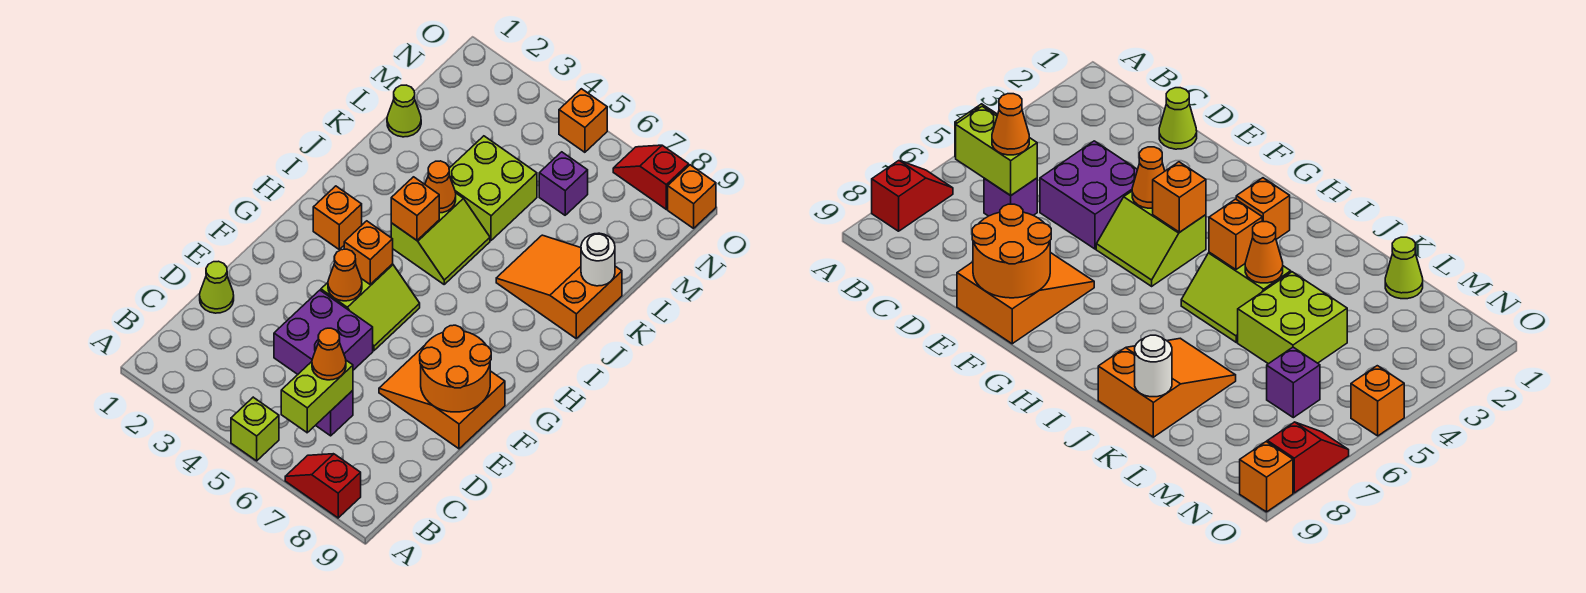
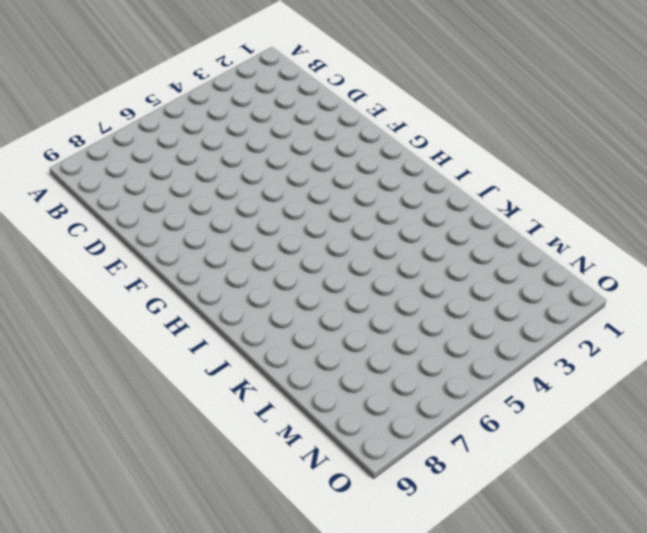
none -> lime brick A5 level 1
none -> red slope A7:A8 level 1 top 8
none -> purple brick C6 level 1

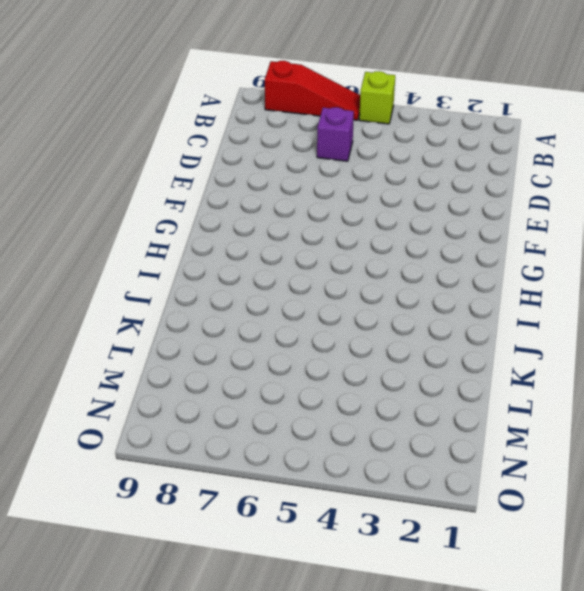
red slope A6:A8 level 1 top 8 -> red slope A7:A8 level 1 top 8
none -> lime cone D1 level 1
none -> purple brick D4:E5 level 1
none -> orange slope E7:F9 level 1 top 9

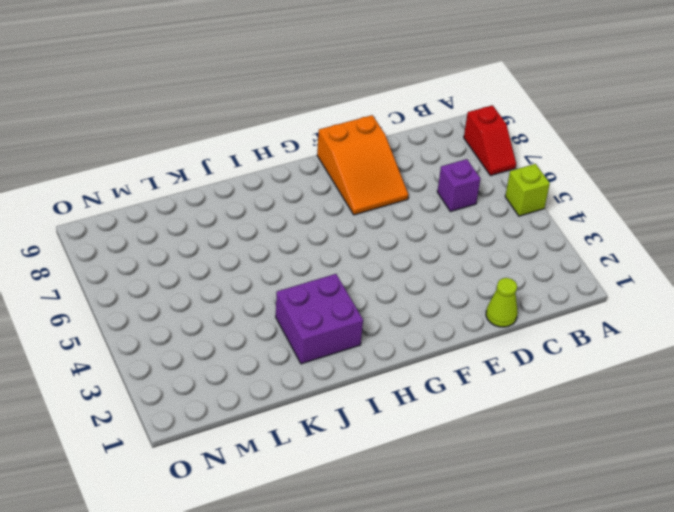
purple brick I2:J3 level 1 -> purple brick D4:E5 level 1
none -> lime slope F4:G5 level 1 top 4
none -> orange brick H2 level 1
none -> lime slope I4:J5 level 1 top 4

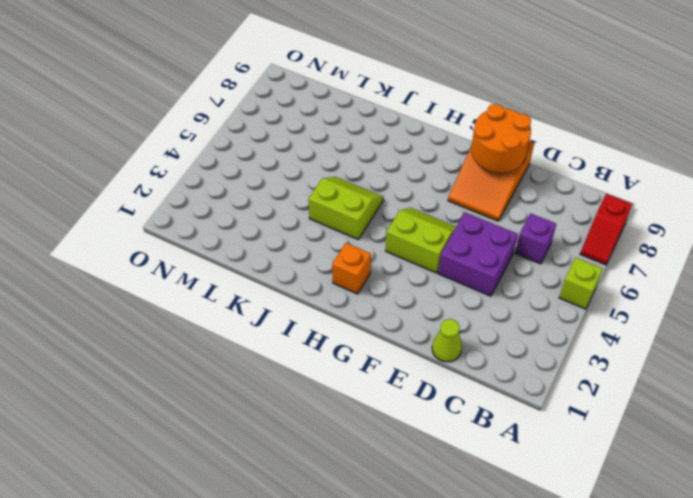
none -> orange slope J7:K9 level 1 top 9
none -> lime brick K4:L5 level 1
none -> lime cone L1 level 1

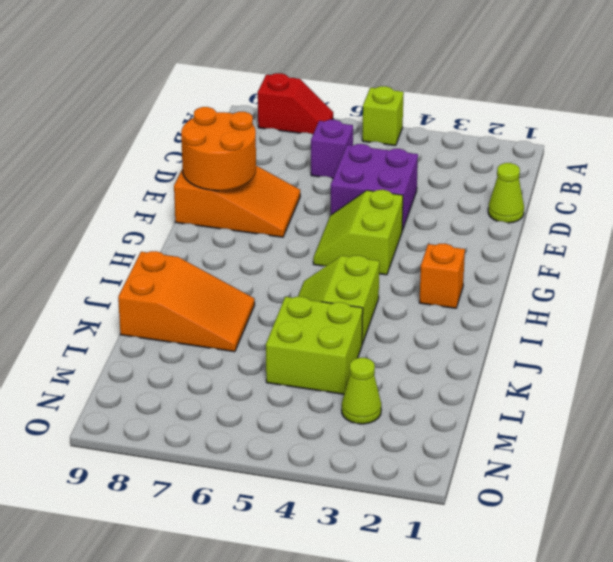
lime cone M3 level 1 -> lime cone L1 level 1
none -> purple brick M6 level 1
none -> orange brick O5 level 1
none -> red slope O7:O8 level 1 top 8

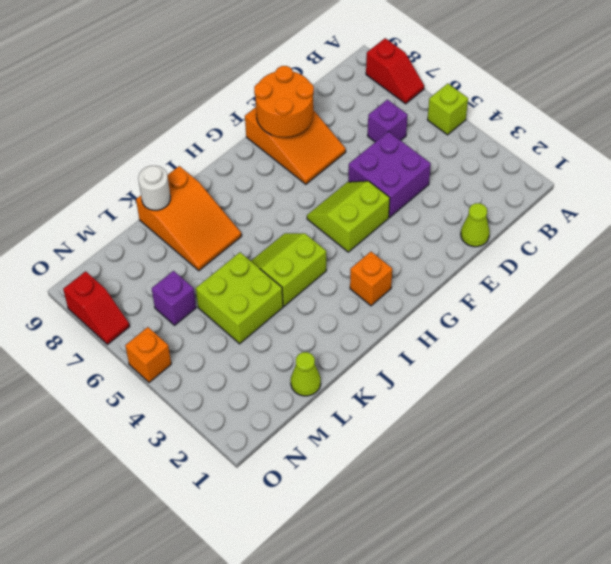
none -> orange brick O9 level 1
none -> lime brick B6:C6 level 2
none -> orange cone F4 level 2

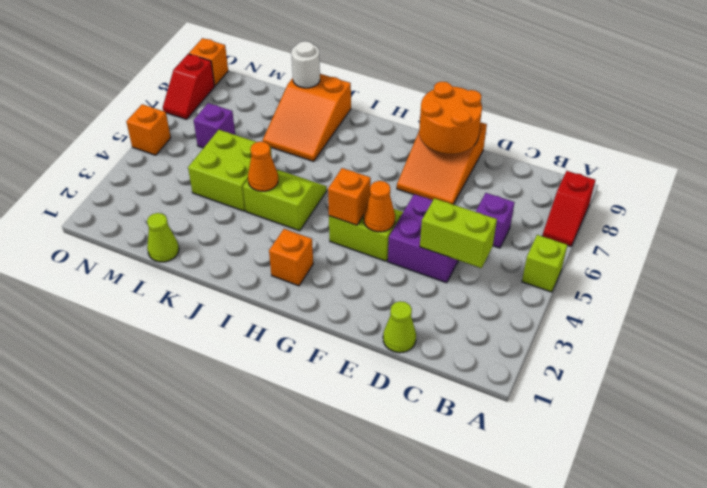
lime brick C4:D4 level 2 -> lime brick B6:C6 level 2
none -> orange brick I4 level 2
none -> orange cone C6 level 3

